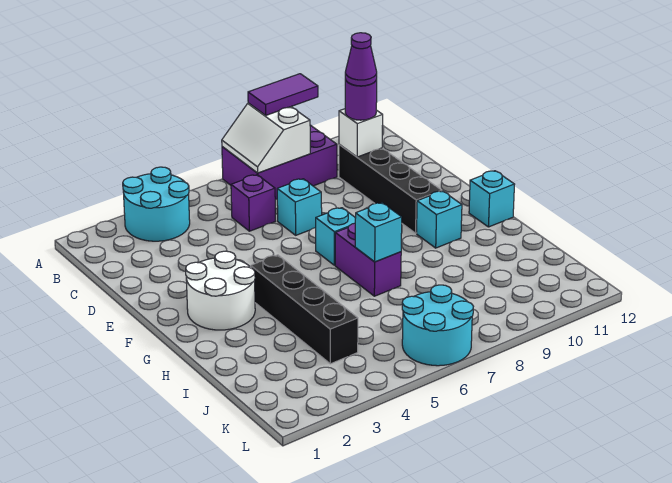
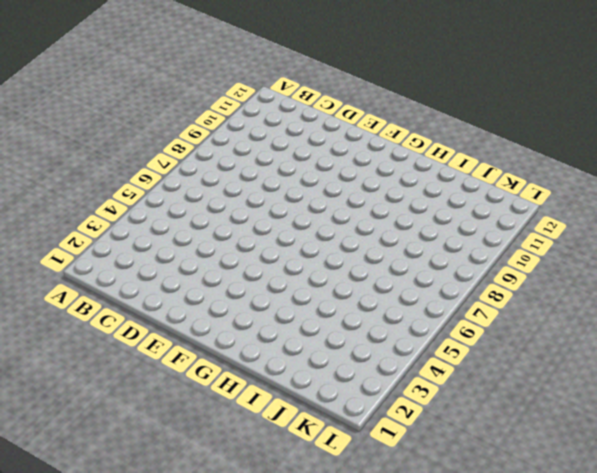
none -> cyan round brick A3:B4 level 1
none -> purple brick A7:B9 level 1
none -> purple brick C6 level 1

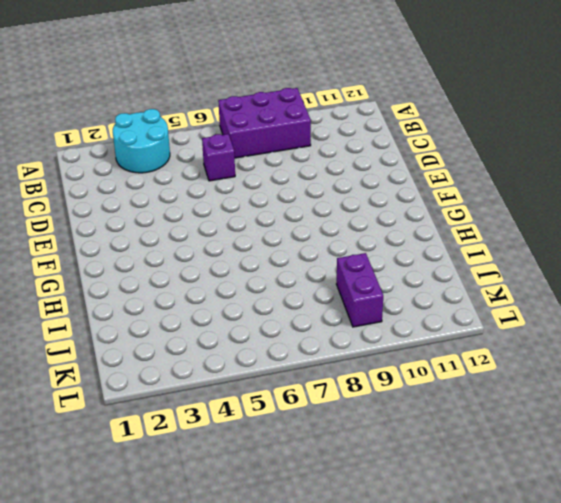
purple brick J9:K9 level 1 -> purple brick G7:H7 level 1
none -> black brick C10:F10 level 1
none -> cyan brick D7 level 1
none -> white round brick F2:G3 level 1

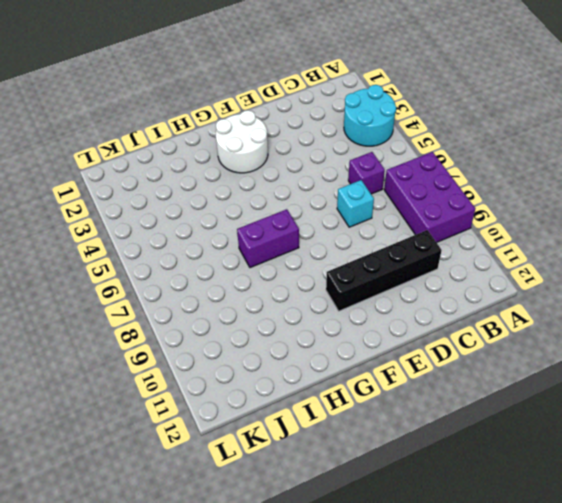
none -> cyan brick F7 level 1
none -> black brick G4:J4 level 1
none -> cyan brick G10 level 1

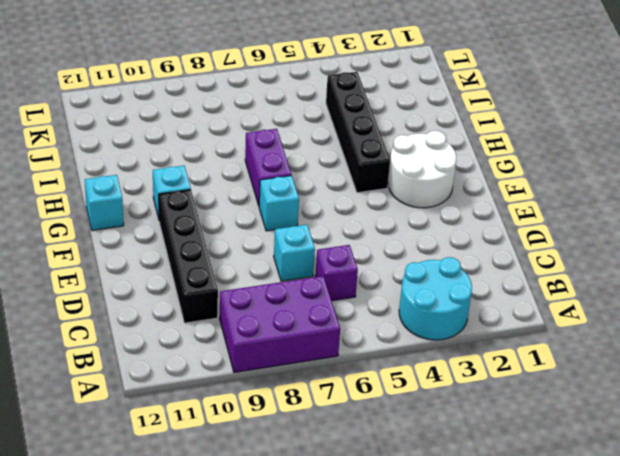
none -> cyan round brick K6:L7 level 1
none -> white slope A7:B8 level 2 top 8
none -> white brick C10 level 2

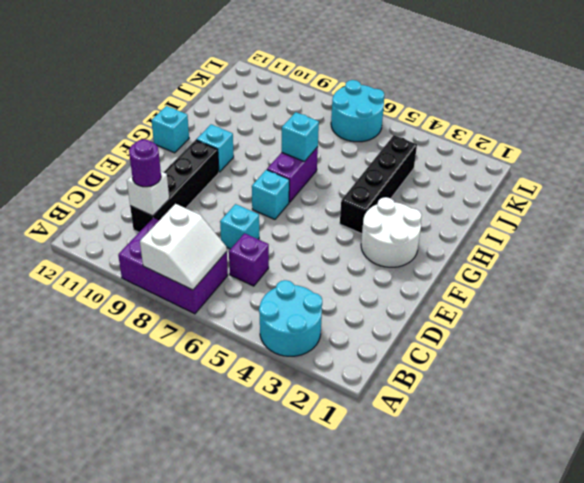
none -> purple tile A8:A9 level 3
none -> purple cone C10 level 4

